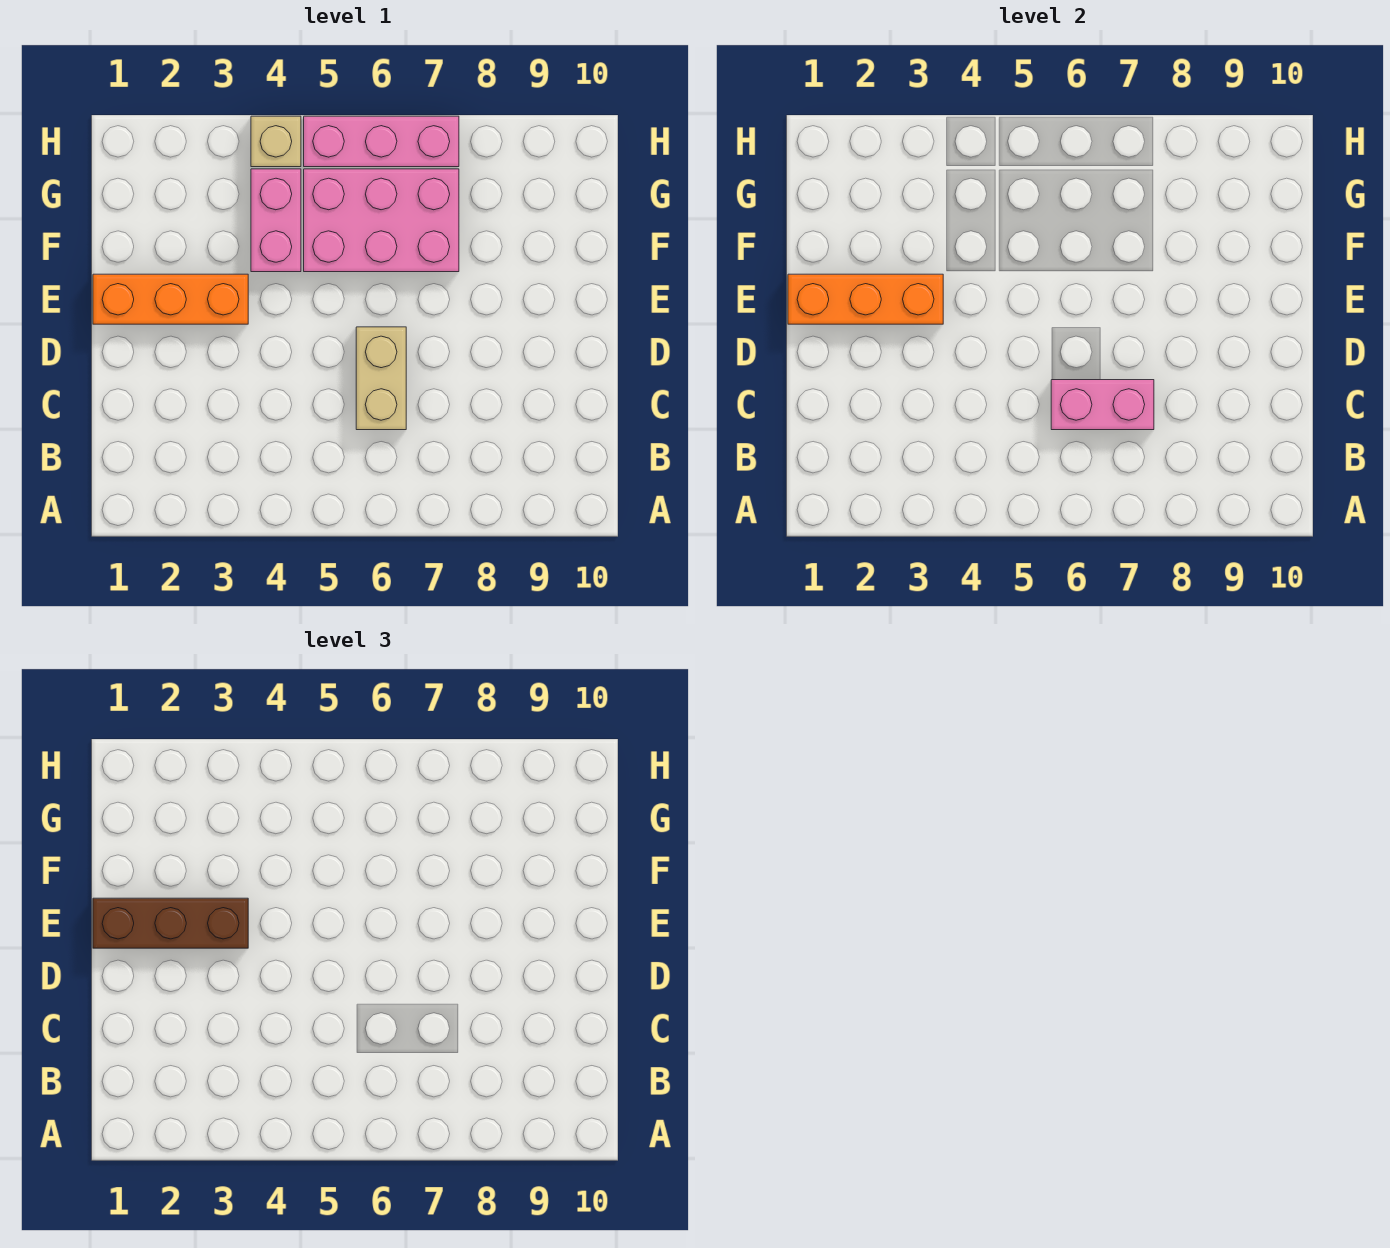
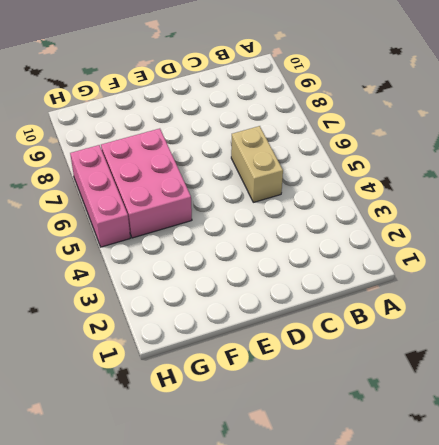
tan brick C5:C6 level 1 -> tan brick C6:D6 level 1
none -> orange brick E1:E3 level 1
none -> pink brick F4:G4 level 1

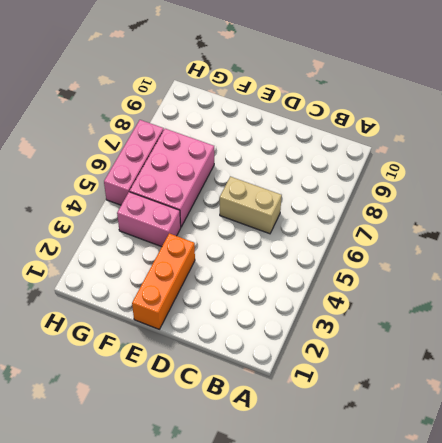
none -> tan brick H4 level 1
none -> pink brick C6:C7 level 2

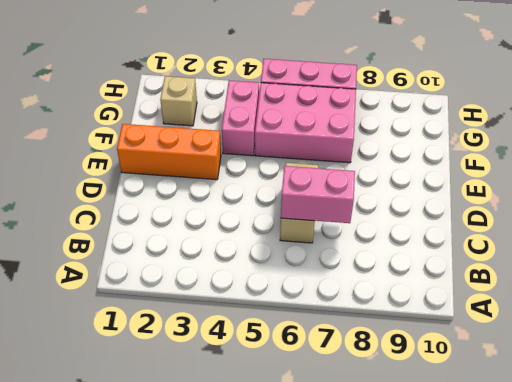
tan brick G2 level 1 -> tan brick H4 level 1
none -> orange brick E1:E3 level 2
none -> brown brick E1:E3 level 3

